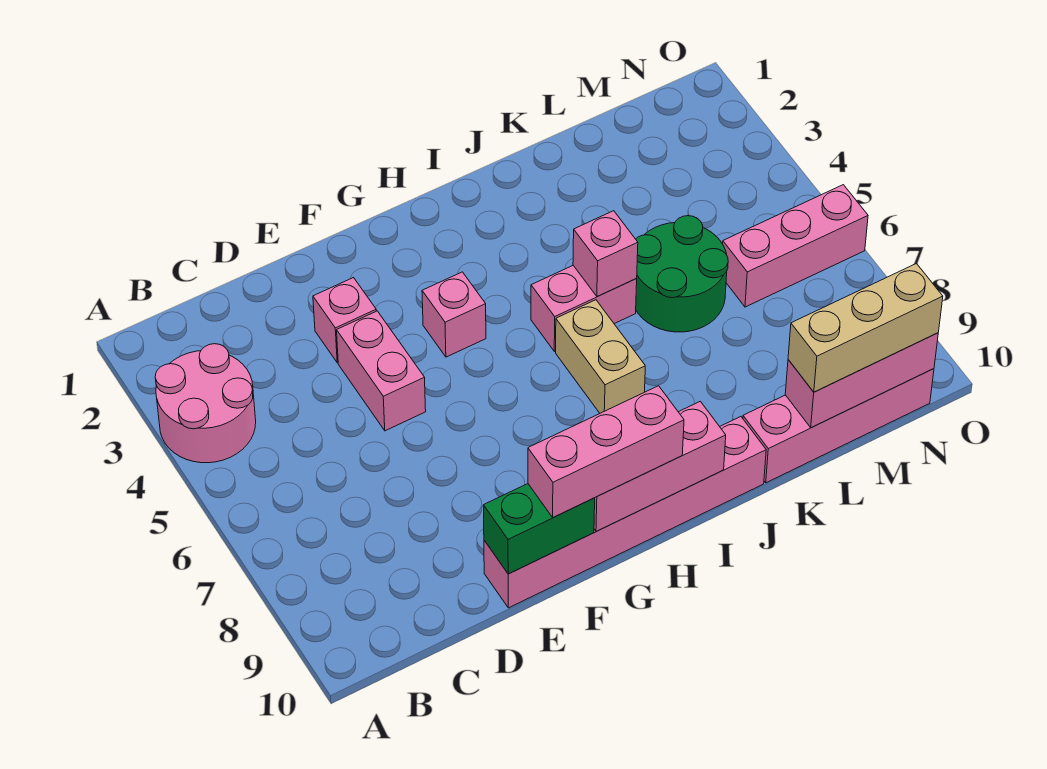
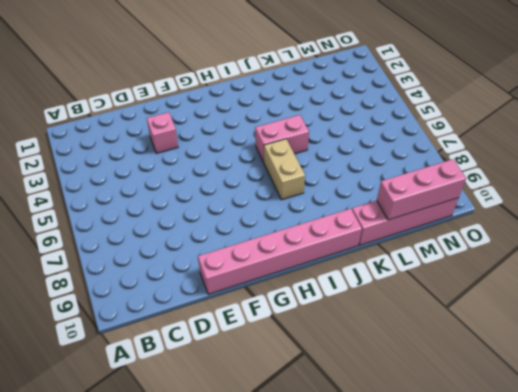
none -> pink round brick A3:B4 level 1
none -> pink brick E4:E5 level 1
none -> pink brick G4 level 1

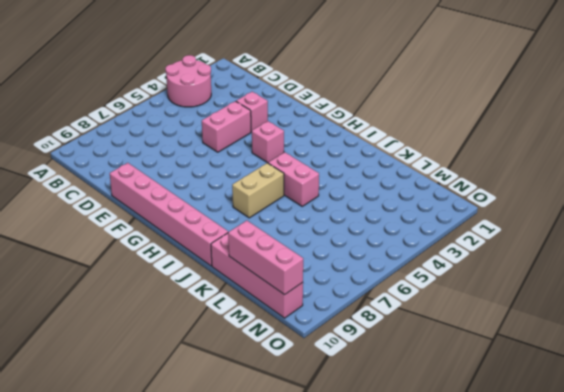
none -> green round brick K5:L6 level 1
none -> pink brick M6:O6 level 1
none -> green brick E10:F10 level 2

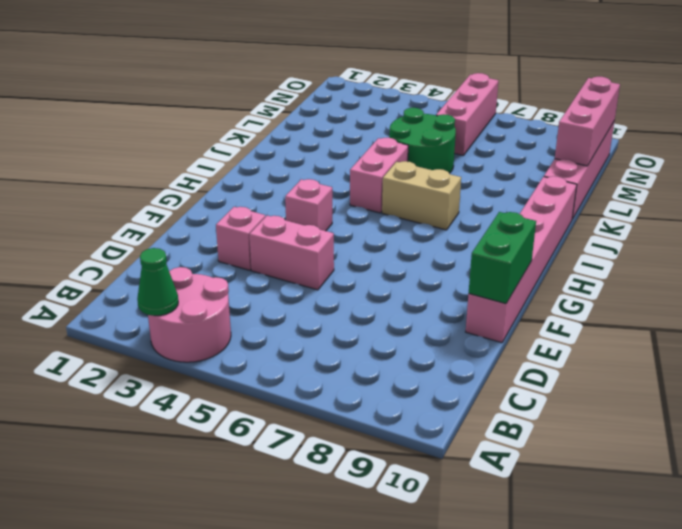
green cone A3 level 2 -> none
none -> pink brick G10:I10 level 2
none -> pink brick J5 level 2
none -> pink brick F10:H10 level 3

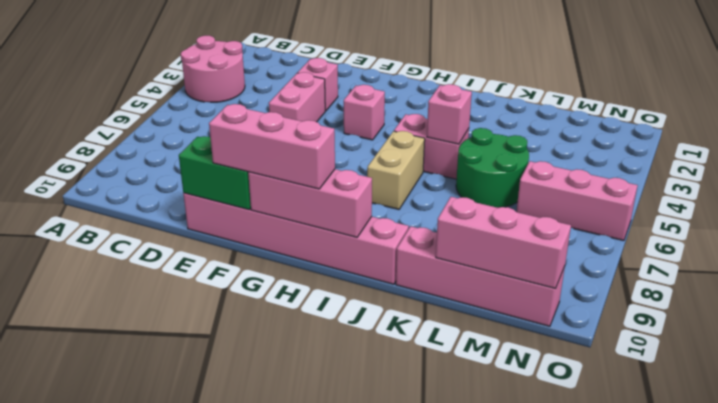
none -> tan brick L10:N10 level 3

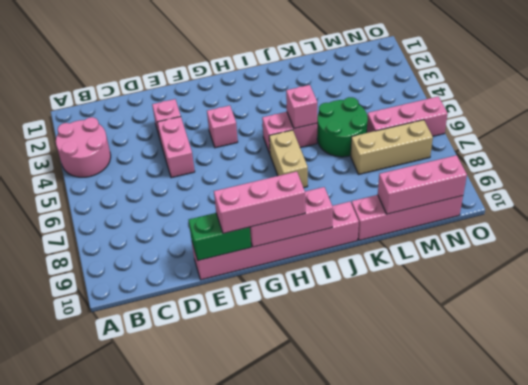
tan brick L7:N7 level 1 -> tan brick L10:N10 level 3

